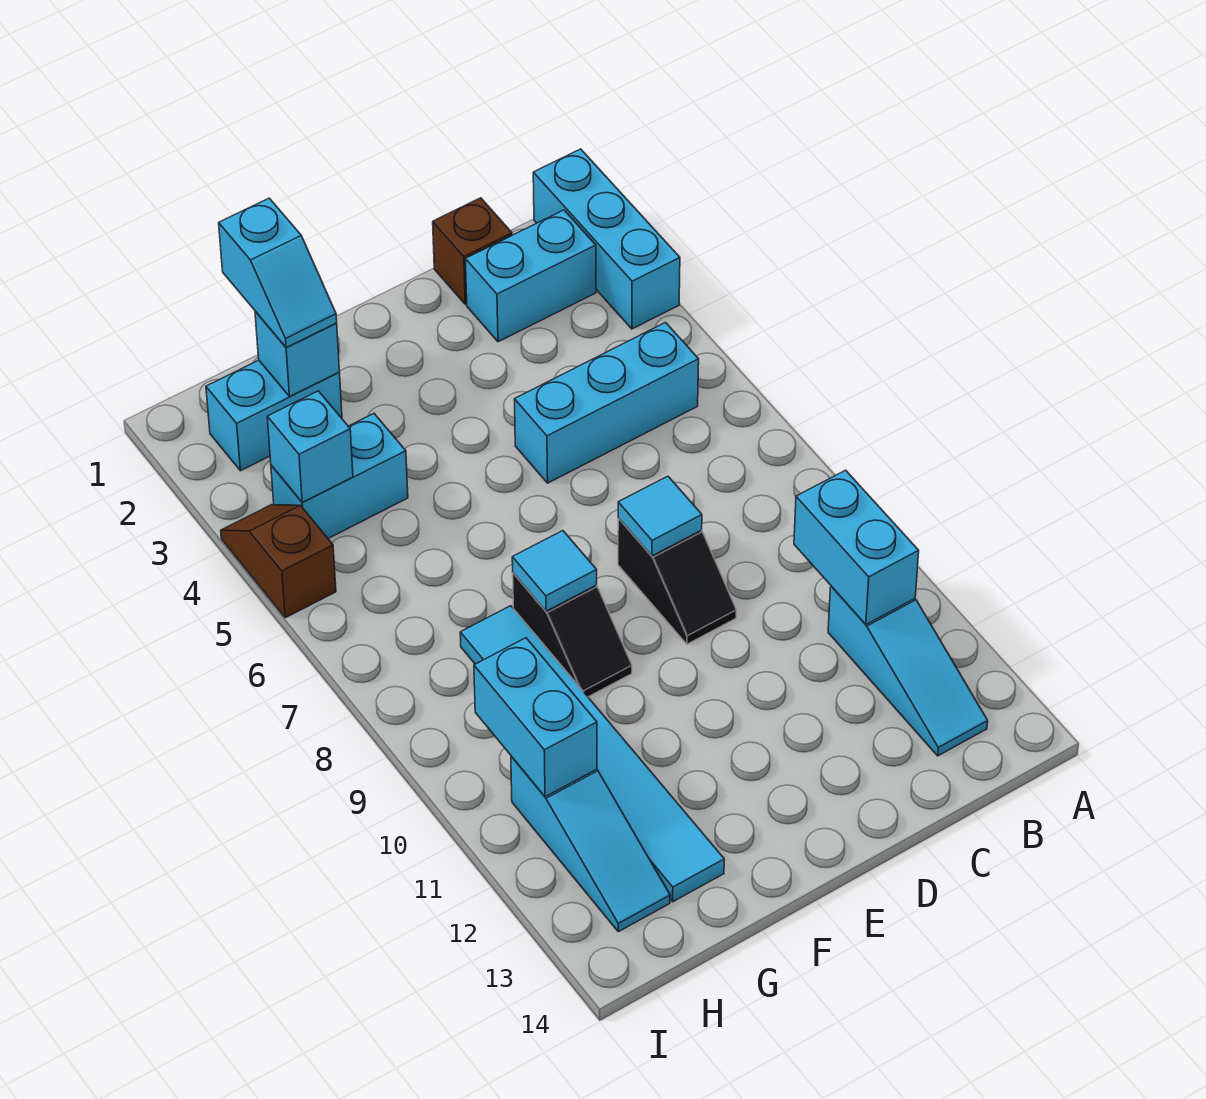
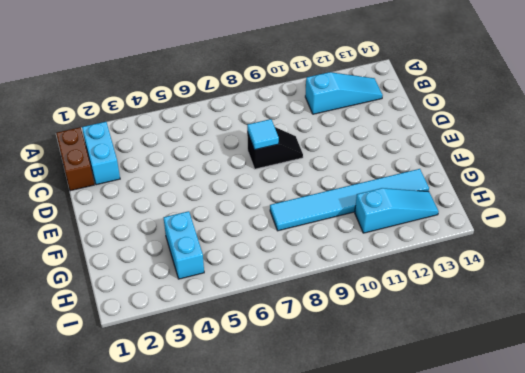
brown brick B1:C1 level 1 -> brown brick C1 level 1
none -> cyan brick A1:A3 level 1
none -> cyan brick B5:D5 level 1
none -> black slope F8:F9 level 1 top 8

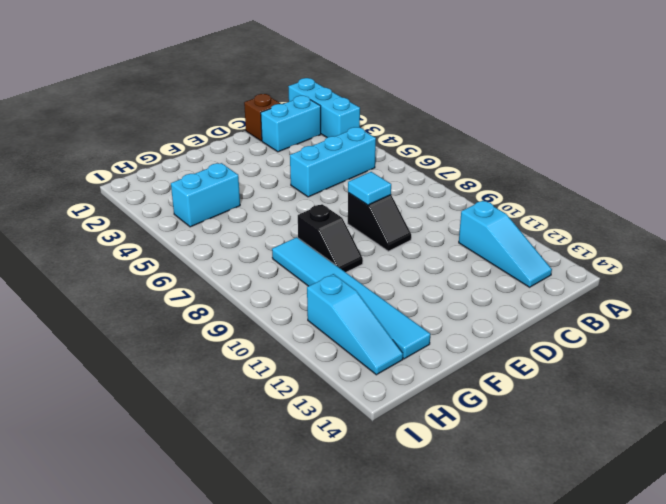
none -> cyan brick G2:H2 level 1
none -> brown slope I4:I5 level 1 top 5
none -> cyan brick B10:B11 level 2

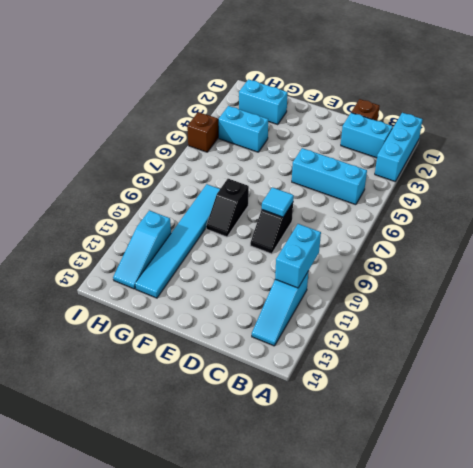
none -> cyan tile F8 level 2
none -> cyan brick G2 level 2
none -> cyan brick H4 level 2

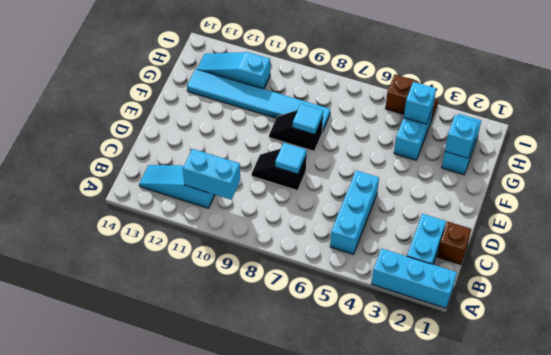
none -> cyan brick H10:H11 level 2
none -> cyan slope G1:G2 level 3 top 1

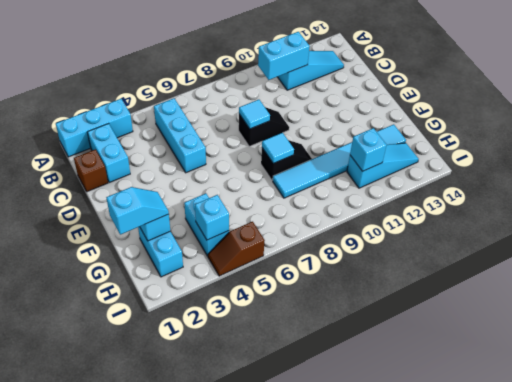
cyan brick H11 level 2 -> cyan brick H10:H11 level 2

